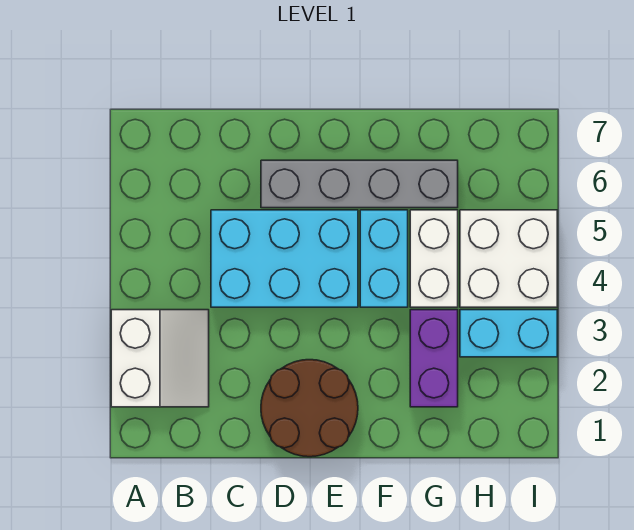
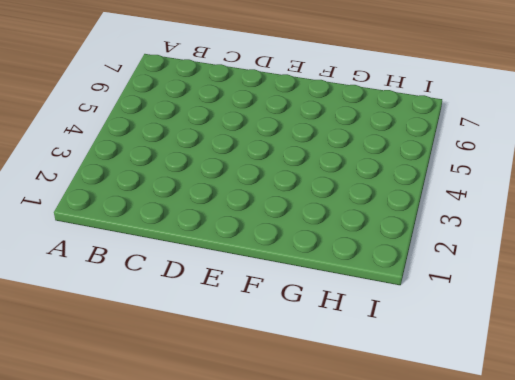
none -> white slope A2:B3 level 1 top A
none -> cyan brick C4:E5 level 1

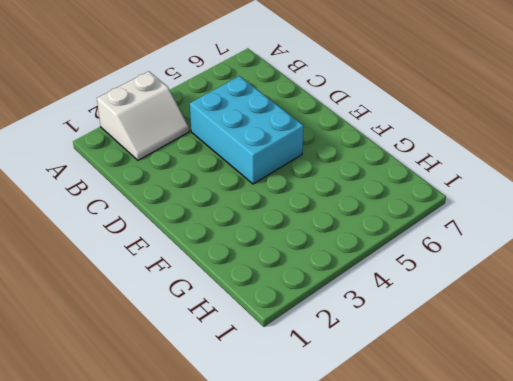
none -> brown round brick D1:E2 level 1
none -> grey brick D6:G6 level 1

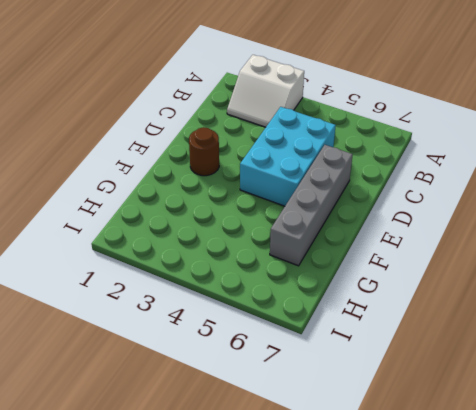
brown round brick E2 level 1 -> brown round brick D1:E2 level 1
none -> cyan brick F4:F5 level 1
none -> purple brick G2:G3 level 1

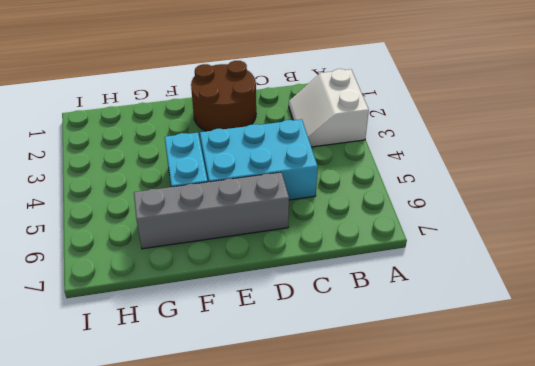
none -> purple brick G2:G3 level 1
none -> white brick G4:G5 level 1

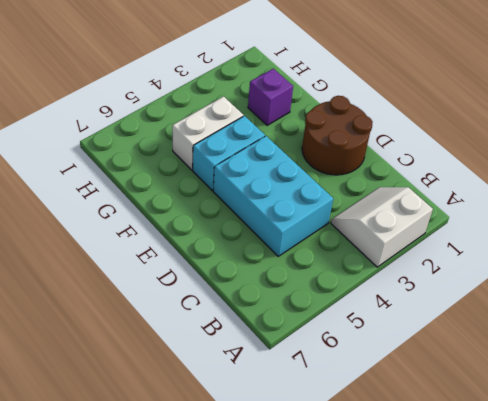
purple brick G2 level 1 -> purple brick G2:G3 level 1
none -> grey brick D6:G6 level 1
none -> cyan brick H3:I3 level 1

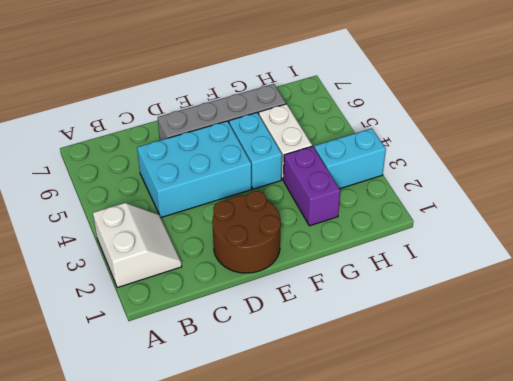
none -> white brick H4:I5 level 1

